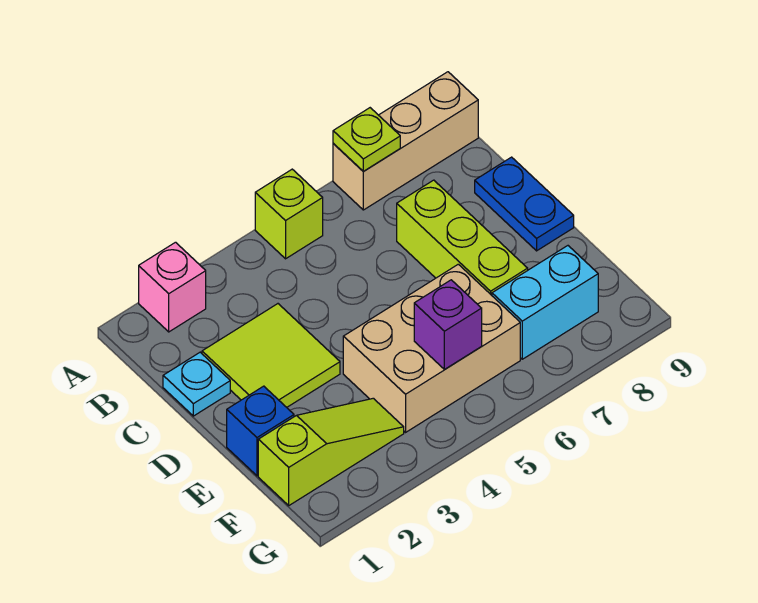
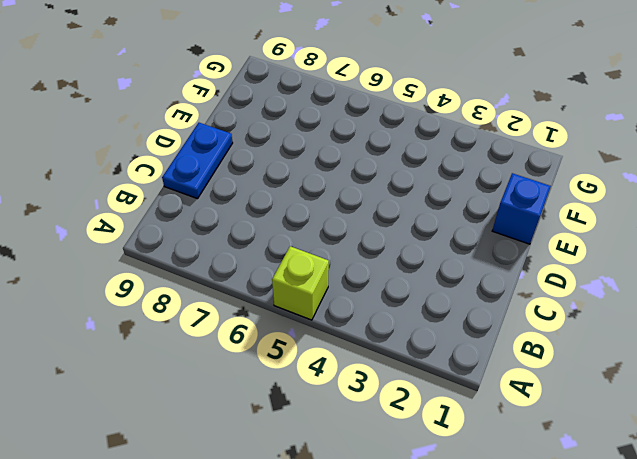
none -> pink brick A2 level 1
none -> tan brick A7:A9 level 1
none -> cyan plate C1 level 1

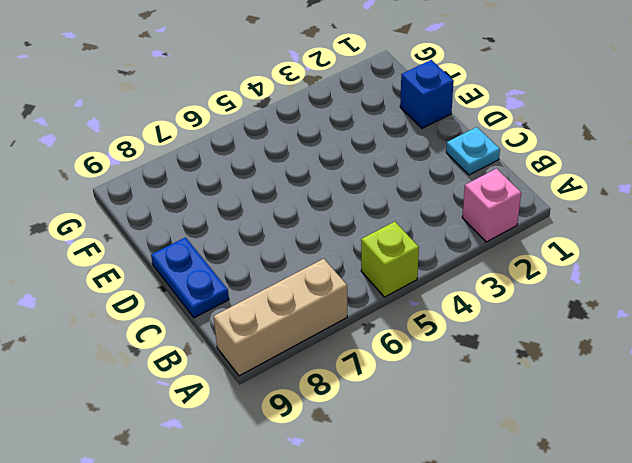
none -> lime tile C2:D3 level 1
none -> lime brick C7:E7 level 1
none -> tan brick E4:F6 level 1

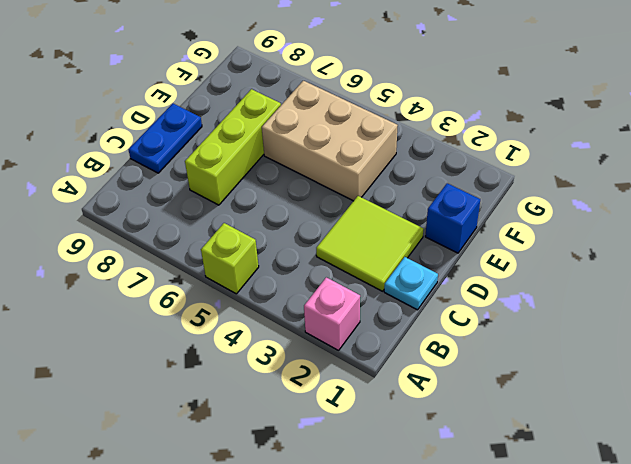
none -> tan brick A7:A9 level 1
none -> lime slope F1:F3 level 1 top 1
none -> cyan brick F7:F8 level 1

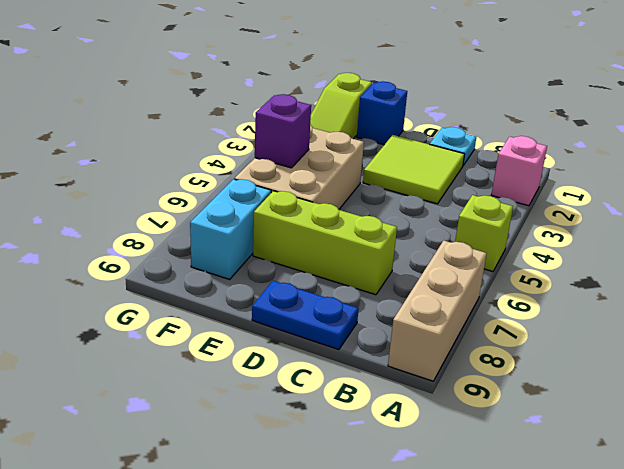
none -> lime plate A7 level 2

